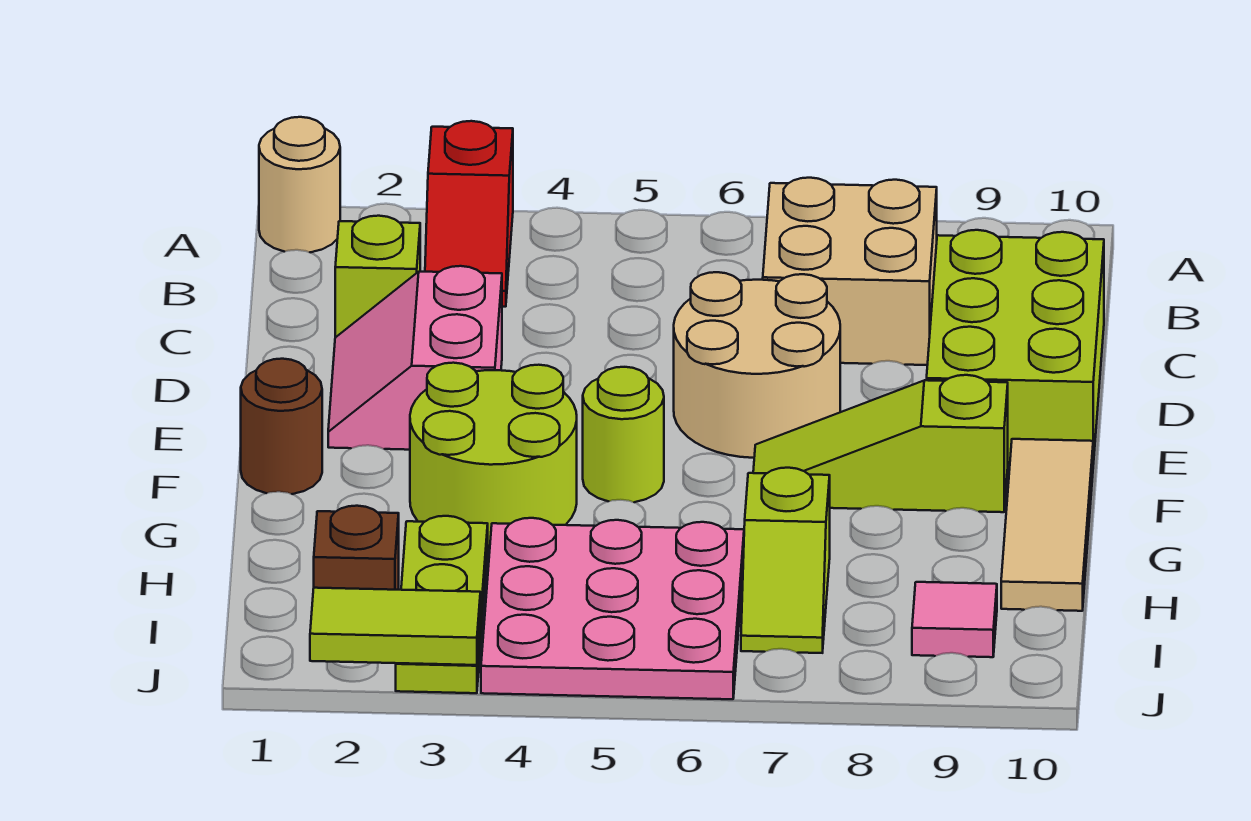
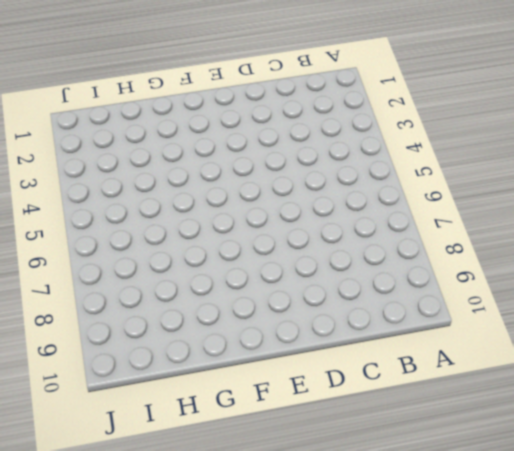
none -> tan round brick A1 level 1
none -> red slope A3:B3 level 1 top A
none -> tan brick B7:C8 level 1

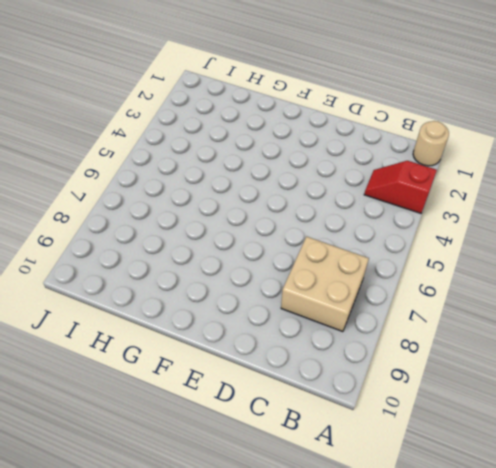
none -> lime brick C2 level 1
none -> lime brick C9:E10 level 1
none -> pink slope D2:E3 level 1 top 3

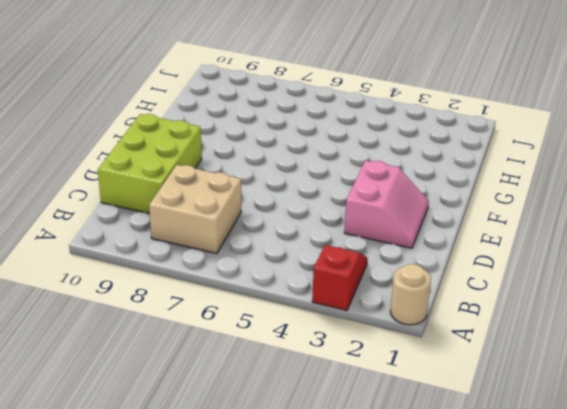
none -> lime brick C2 level 1
none -> tan round brick D6:E7 level 1
none -> brown round brick F1 level 1

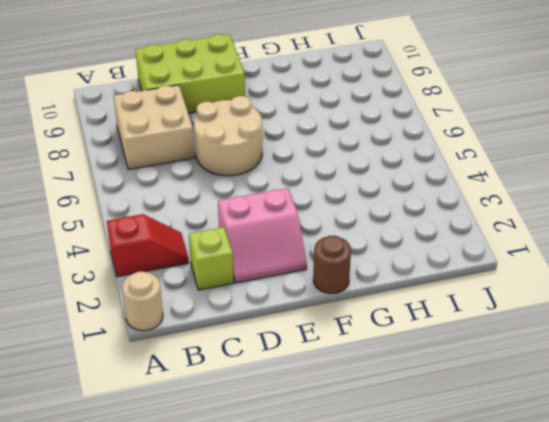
none -> lime round brick F3:G4 level 1
none -> lime round brick F5 level 1
none -> lime slope F7:F9 level 1 top 9

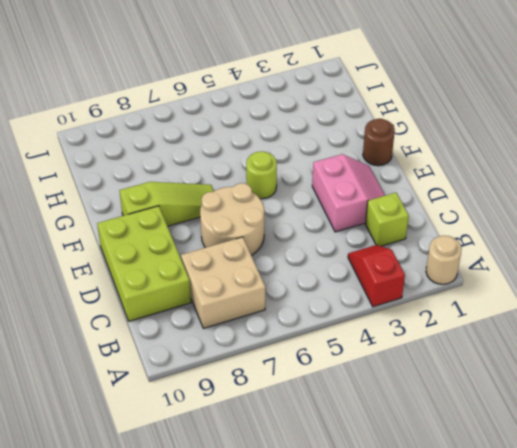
none -> lime round brick F3:G4 level 1
none -> tan tile F10:H10 level 1
none -> lime plate H3:J3 level 1

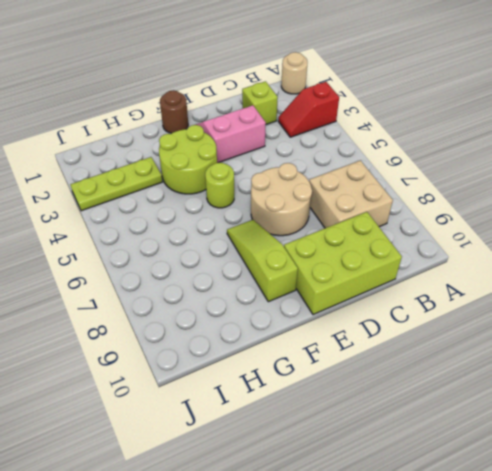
none -> tan tile F10:H10 level 1
none -> pink plate H4:J6 level 1
none -> lime slope H7:I7 level 1 top H

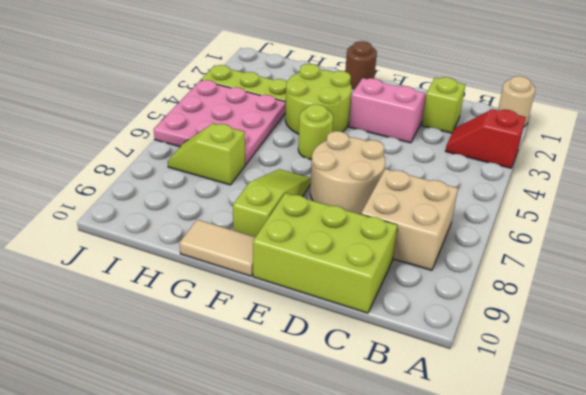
tan tile F10:G10 level 1 -> tan tile F10:H10 level 1
none -> brown brick I2 level 1
none -> pink tile I9 level 1
none -> lime tile J2:J3 level 2

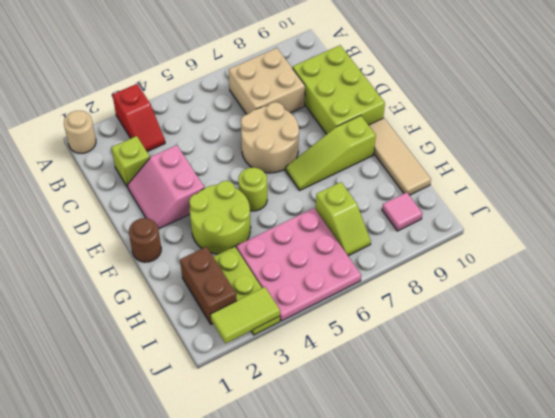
brown brick H2:I2 level 1 -> brown brick I2 level 1

